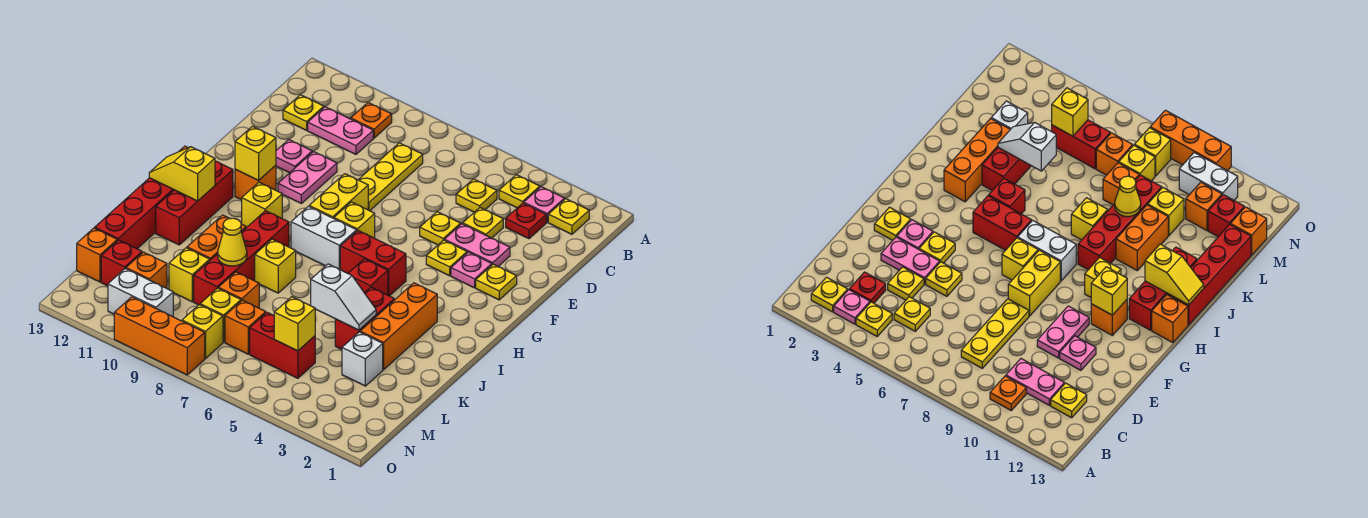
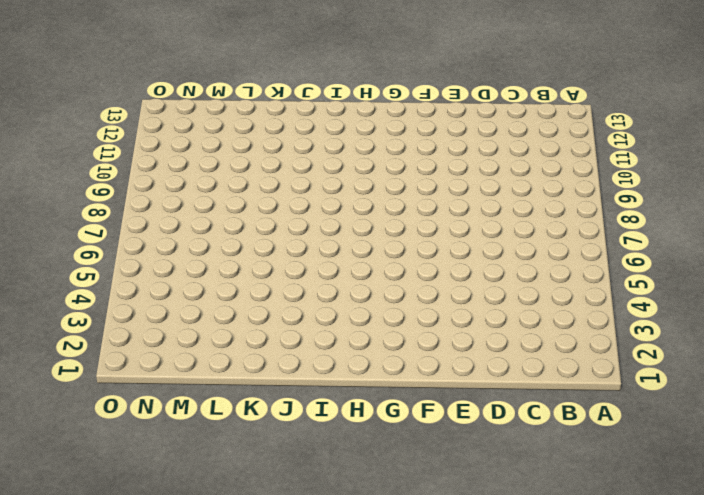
none -> yellow plate B2 level 1
none -> pink plate B3 level 1
none -> yellow plate B4 level 1
none -> orange plate B10 level 1

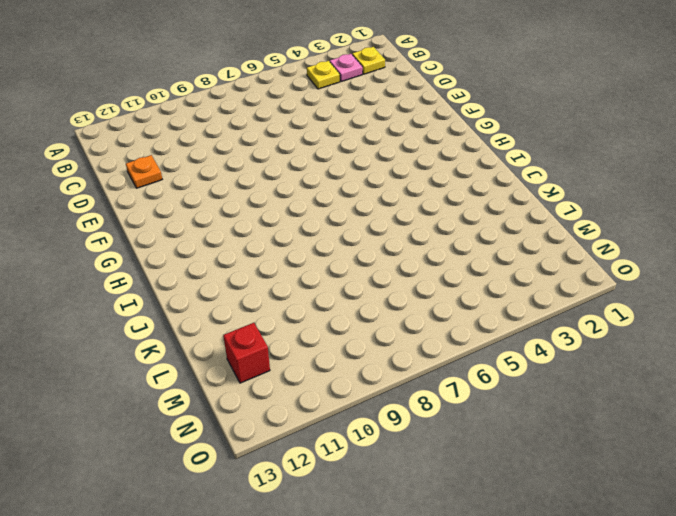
orange plate D12 level 1 -> orange plate B10 level 1
none -> red plate C3 level 1
none -> yellow plate C5 level 1
none -> yellow plate C8:E8 level 1
none -> pink plate C10:C11 level 1

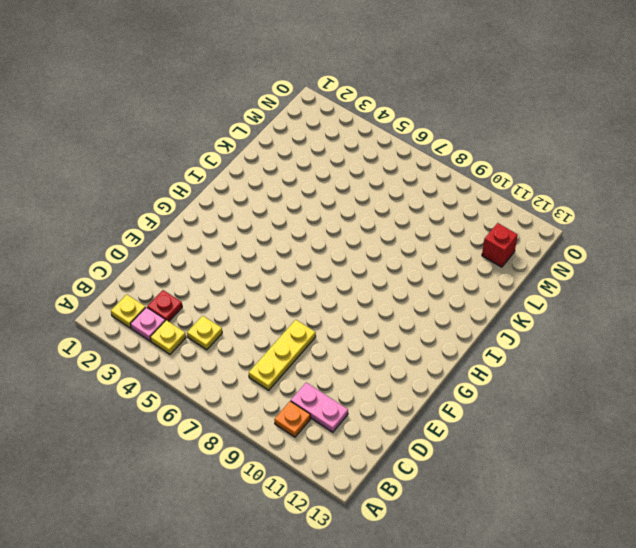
none -> yellow plate C12 level 1
none -> yellow plate D4 level 1
none -> pink plate E3:E4 level 1
none -> yellow plate E5 level 1

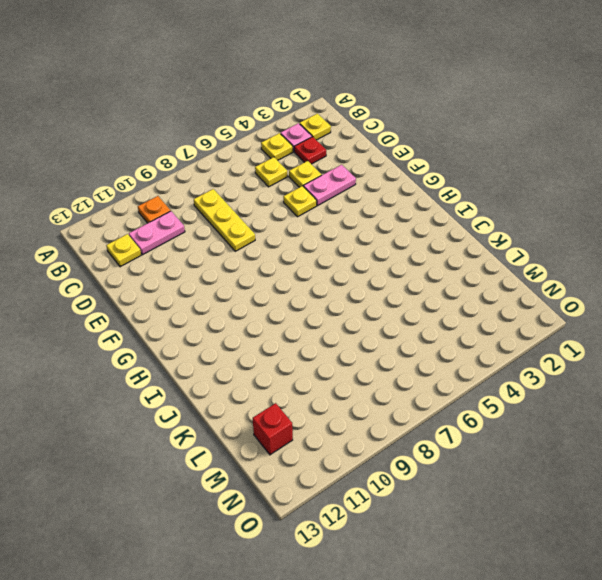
none -> pink plate E10:F10 level 1
none -> pink plate E11 level 1
none -> yellow plate F2 level 1
none -> pink plate F3 level 1

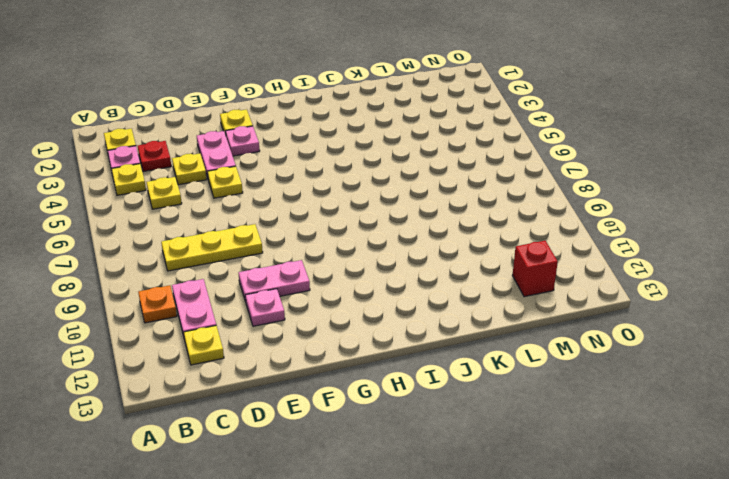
none -> yellow plate F4 level 1
none -> yellow brick F8:G8 level 1
none -> yellow brick G7 level 1
none -> orange brick G11 level 1

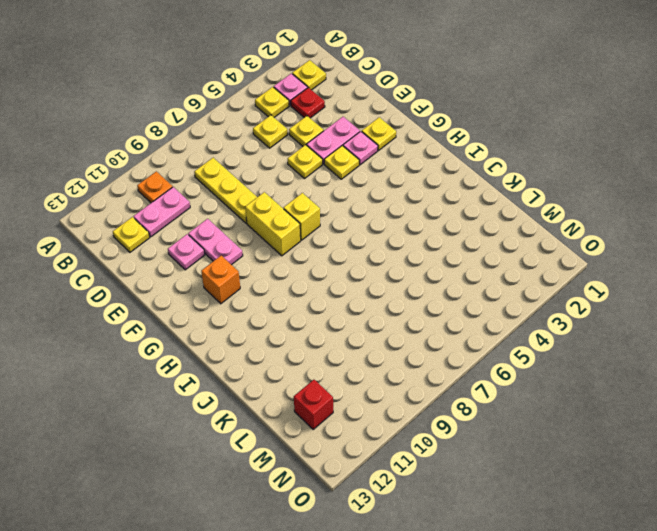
none -> red brick H5:H6 level 1
none -> white brick H7:H8 level 1
none -> yellow brick H10 level 1
none -> red brick H12:J12 level 1

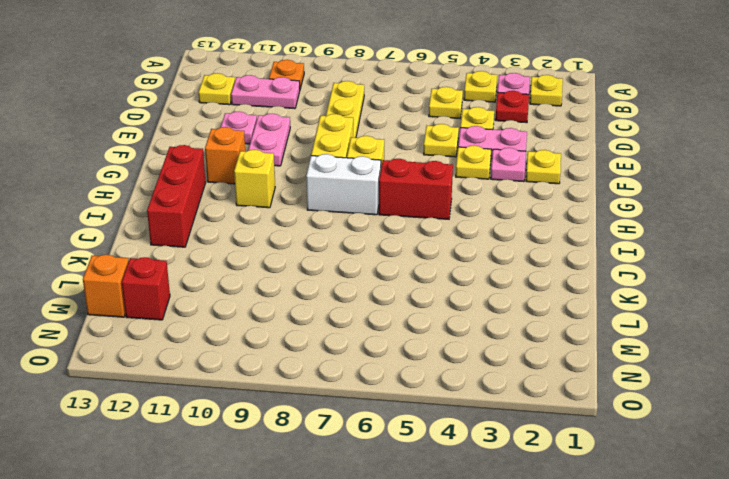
none -> orange brick H13 level 1
none -> orange brick I3:K3 level 1
none -> red brick I5 level 1
none -> red brick I9:L9 level 1

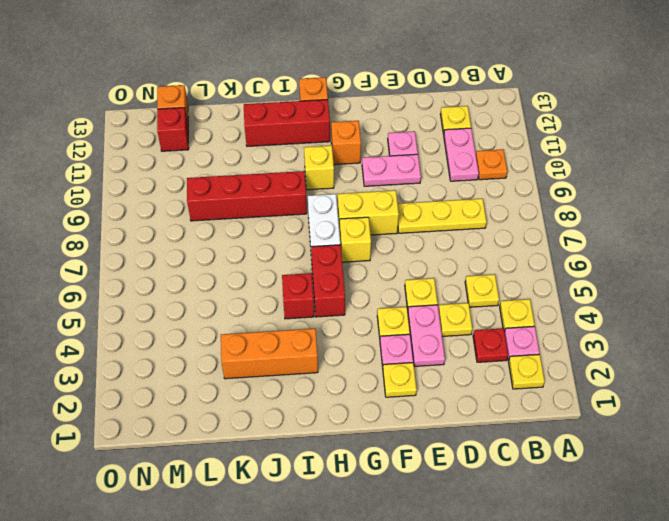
none -> red brick I13:L13 level 1
none -> red brick J4:K4 level 1
none -> yellow brick J8 level 1
none -> orange brick J10:K10 level 1

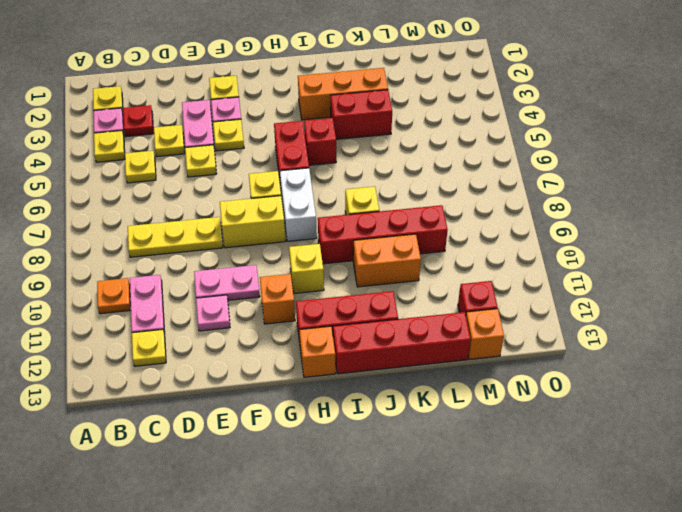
none -> white brick L3 level 1
none -> orange brick L8 level 1
none -> yellow brick L10 level 1
none -> red brick M5:M6 level 1

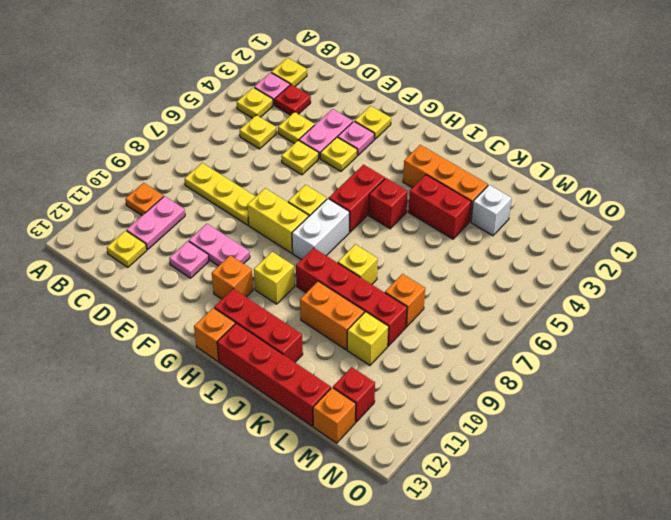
none -> red brick M5:M6 level 1
none -> orange brick M7 level 1
none -> yellow brick M8 level 1
none -> orange brick M11 level 1

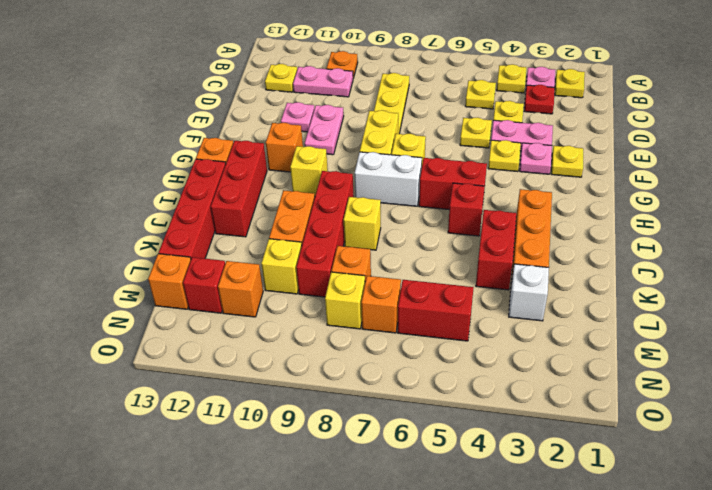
none -> yellow brick N8 level 1
none -> white brick N10:N11 level 1
none -> orange brick O8:O10 level 1
none -> yellow brick G11 level 2

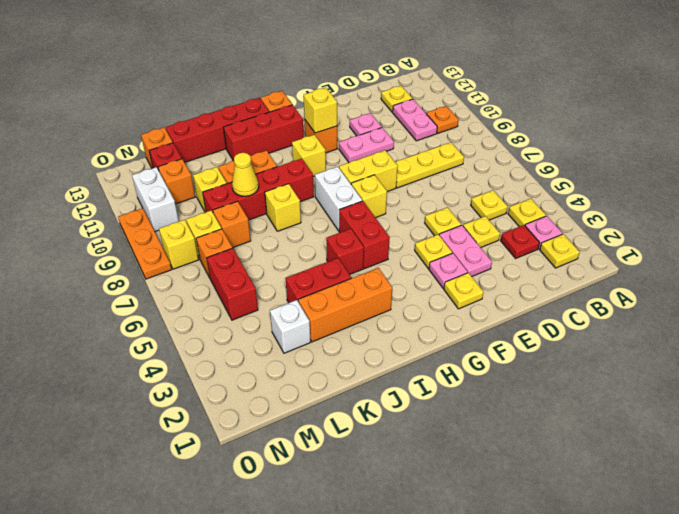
orange plate O8:O10 level 1 -> orange brick O8:O10 level 1
none -> yellow slope I12:I13 level 2 top 12
none -> white slope K4:K5 level 2 top 5
none -> yellow brick M5 level 2

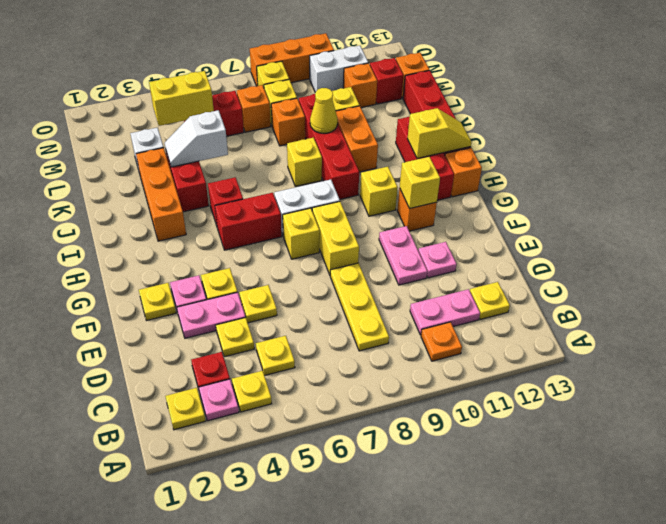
yellow brick M4:M5 level 2 -> yellow brick M5 level 2

